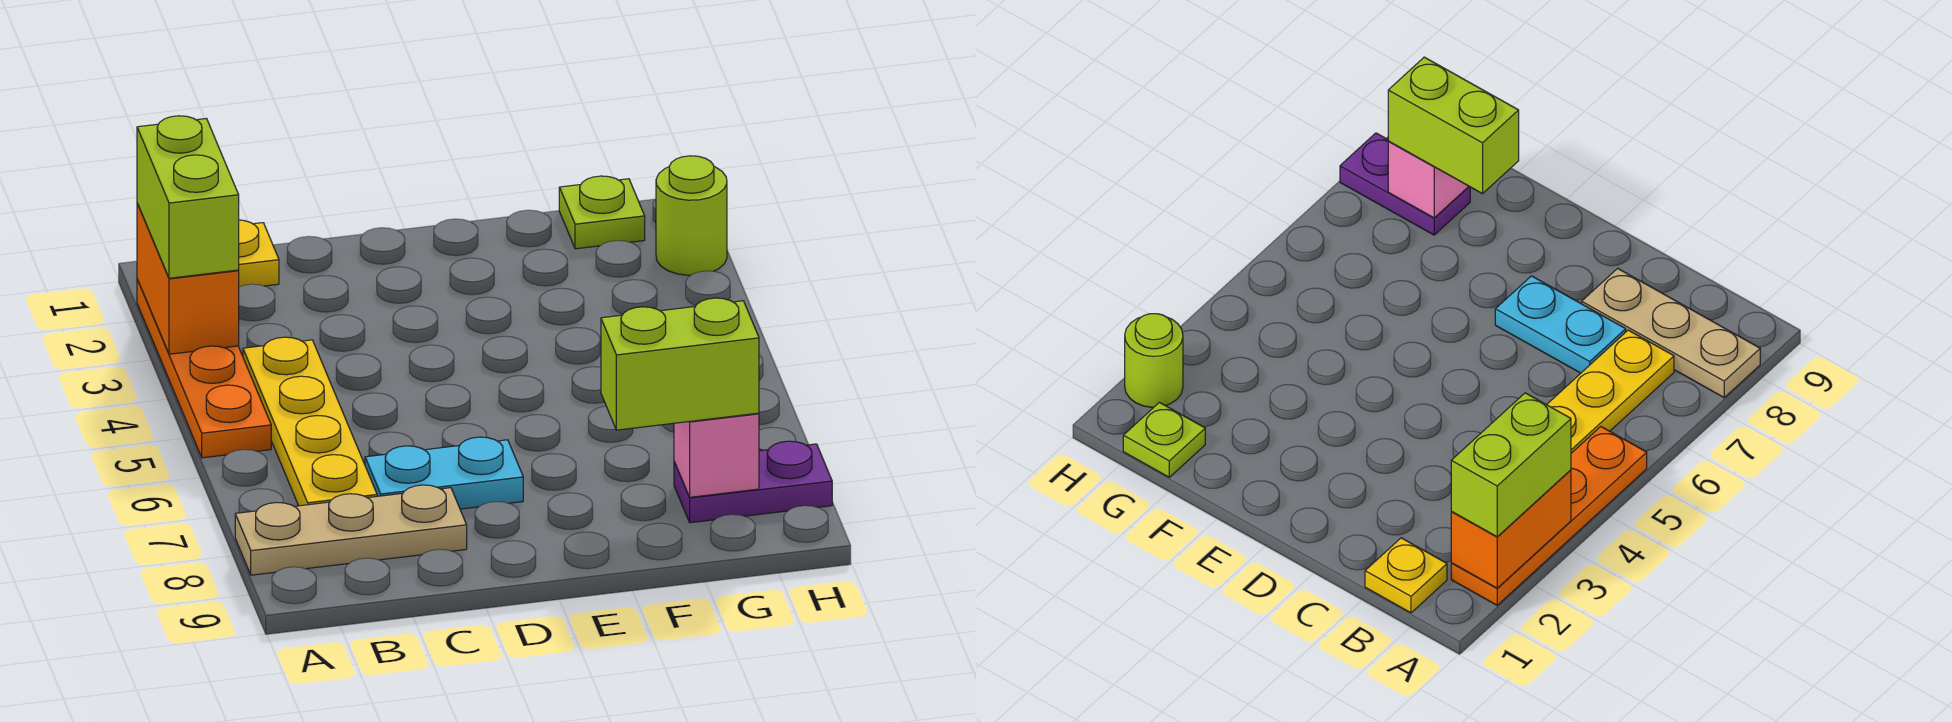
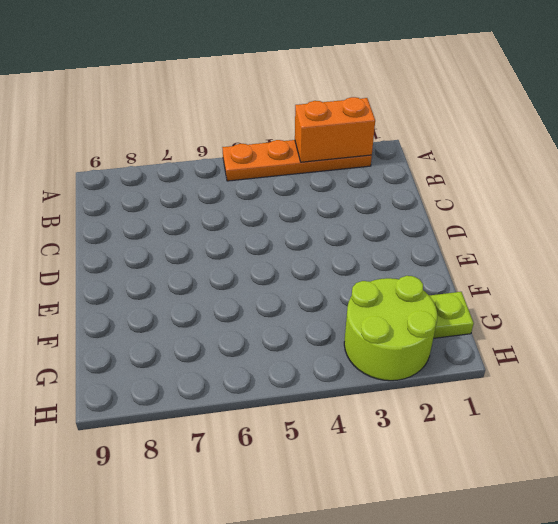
lime round brick G2:H3 level 1 -> lime round brick H2 level 1
none -> tan plate A8:C8 level 1
none -> yellow plate B1 level 1
none -> yellow plate B4:B7 level 1

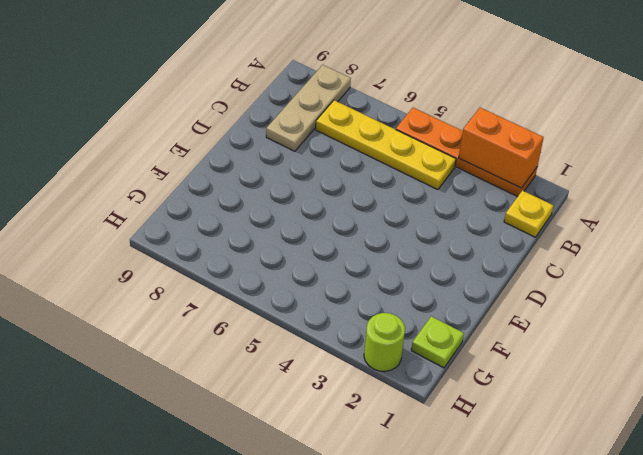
none -> cyan plate C7:D7 level 1
none -> purple plate G8:H8 level 1
none -> pink brick G8 level 2

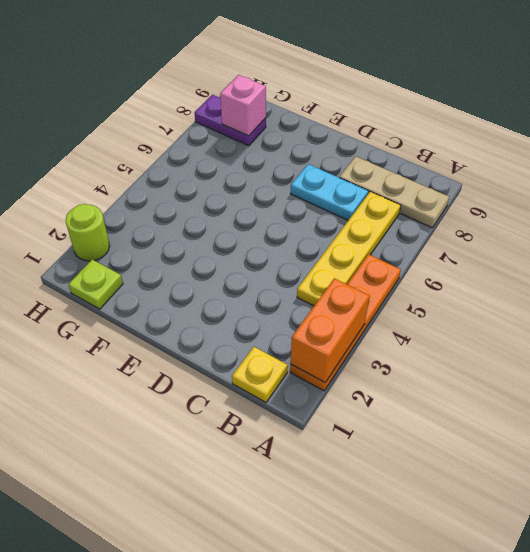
none -> lime brick A2:A3 level 3
none -> lime brick F8:G8 level 3

